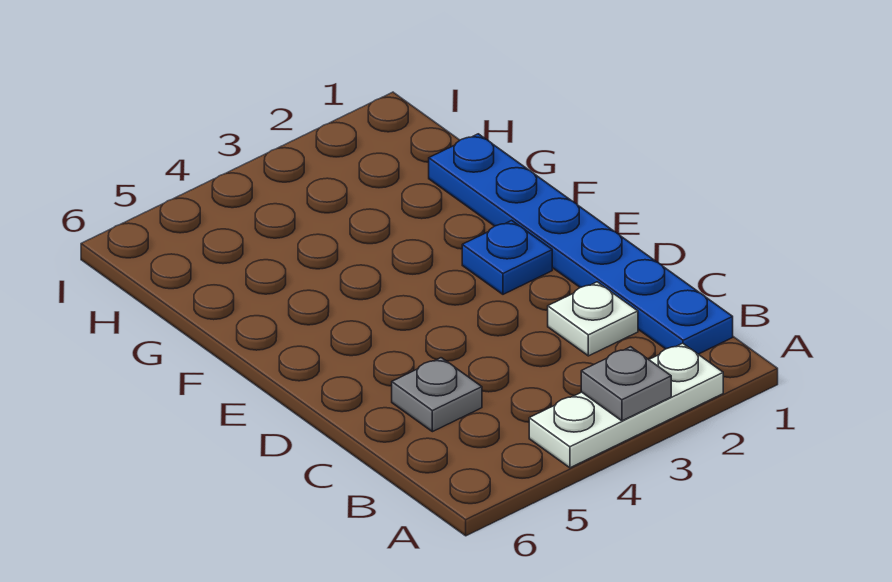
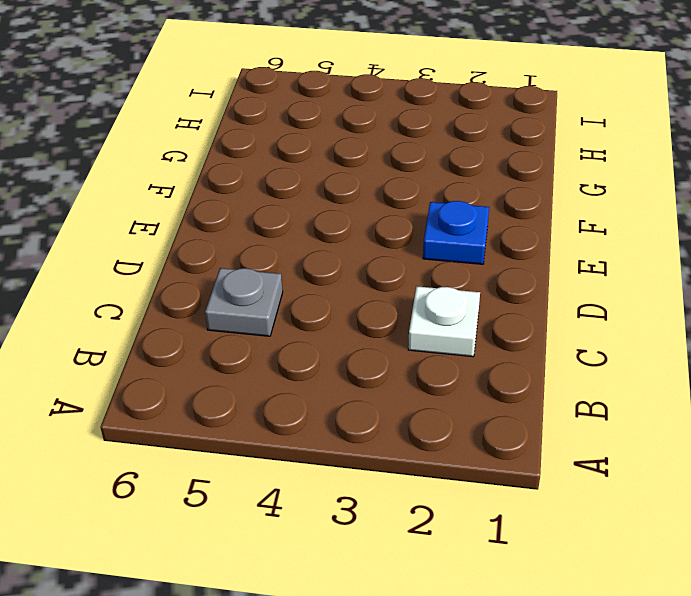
none -> white plate A2:A4 level 1
none -> blue plate B1:G1 level 1

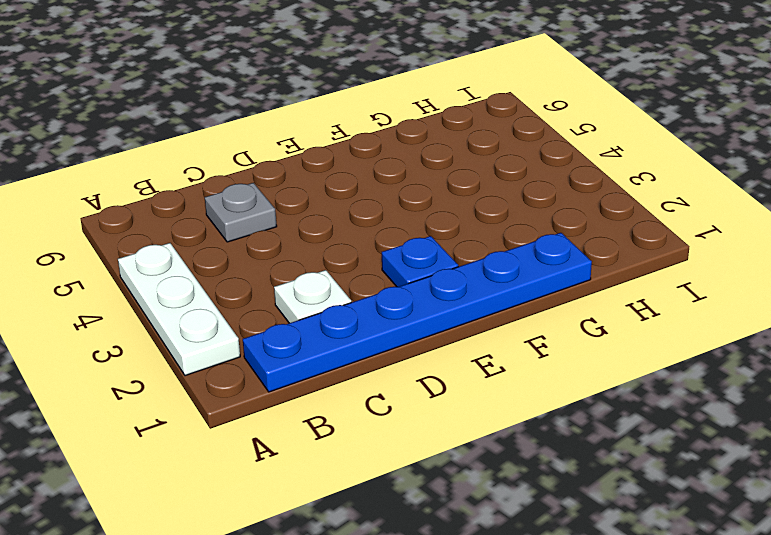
none -> grey plate A3 level 2

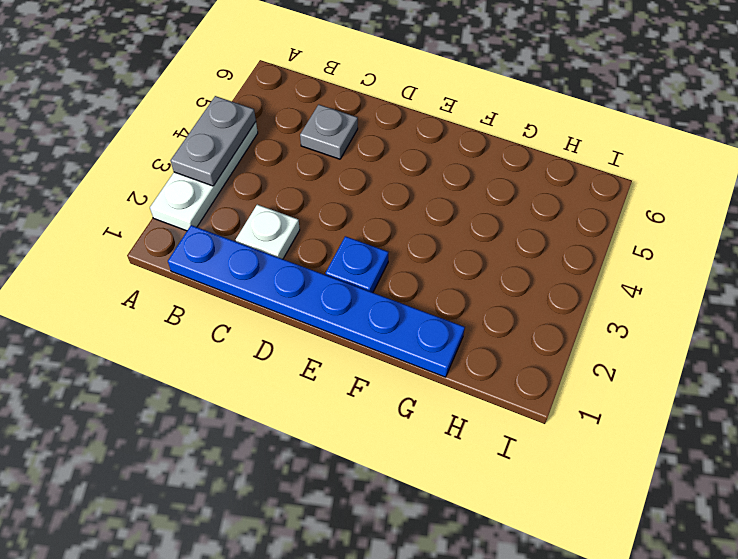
grey plate A3:A4 level 2 -> grey plate A3 level 2

